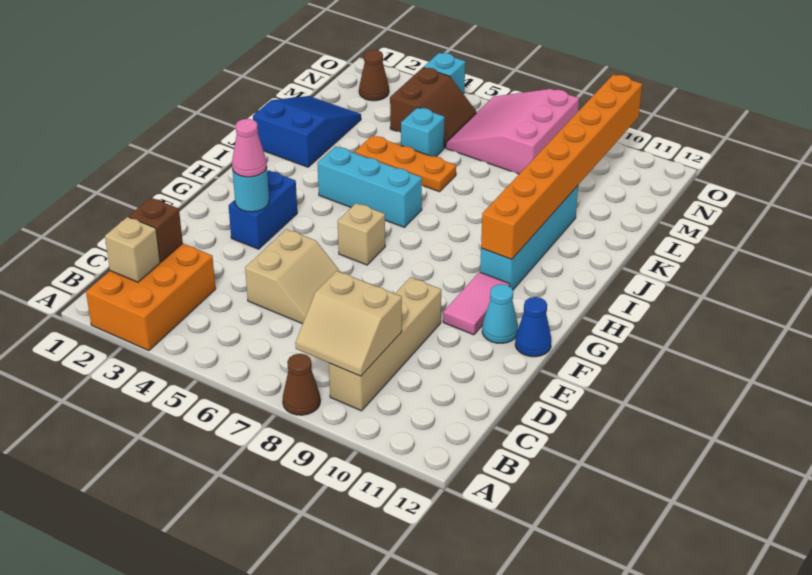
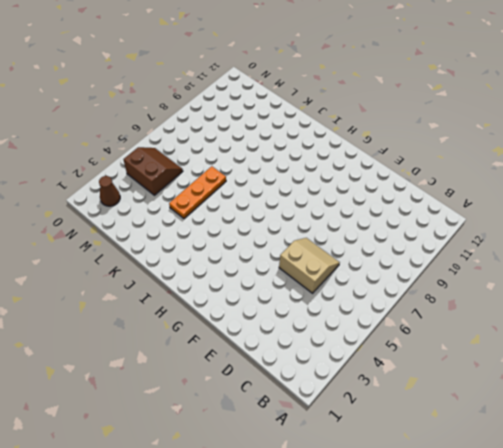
none -> orange brick A2:C3 level 1
none -> brown cone A8 level 1
none -> tan brick B9:E9 level 1

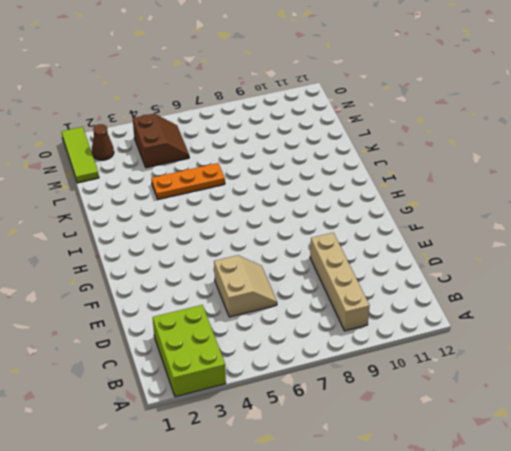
lime brick A2:C3 level 1 -> orange brick A2:C3 level 1
lime tile M1:O1 level 1 -> none
none -> brown cone A8 level 1
none -> blue brick F3:G3 level 1
none -> pink tile F10:G10 level 1

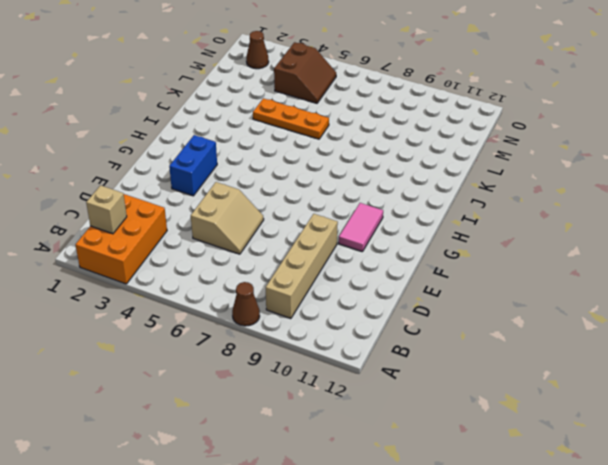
none -> cyan cone F11 level 1
none -> blue cone F12 level 1
none -> tan brick G6 level 1

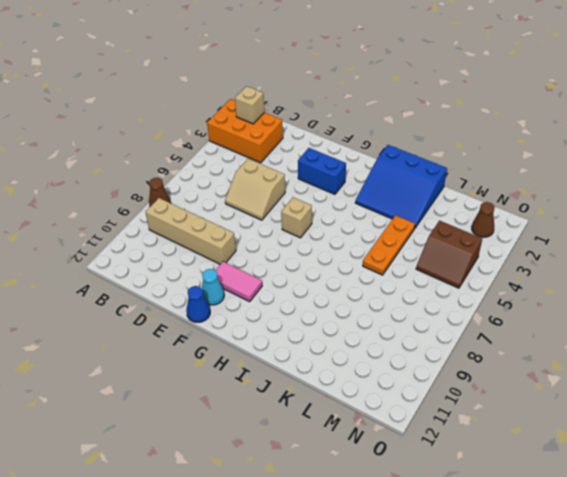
blue slope I1:K3 level 1 top 1 -> blue slope J1:L2 level 1 top J
none -> cyan brick H10:K10 level 1
none -> cyan brick I4:I6 level 1
none -> cyan brick L5 level 1

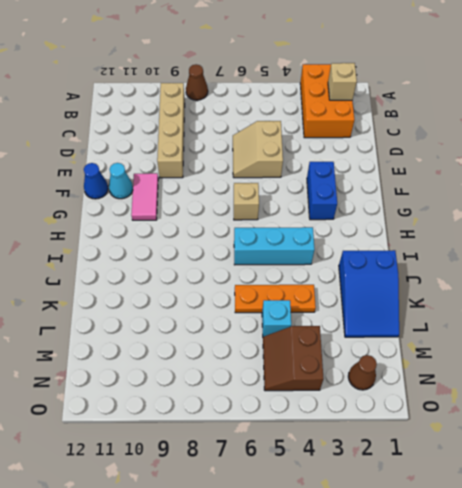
none -> cyan brick H10:K10 level 1
none -> pink slope M6:O8 level 1 top 8
none -> cyan brick O4 level 1

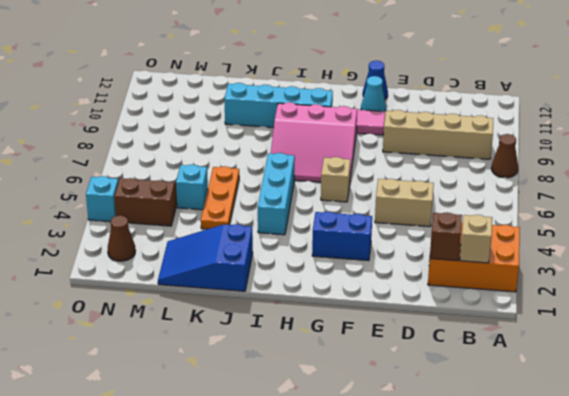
pink slope G7:I9 level 1 top 9 -> pink slope M6:O8 level 1 top 8
none -> tan slope B8:C9 level 2 top C
none -> cyan round brick F3 level 2
none -> orange brick H10:O10 level 2

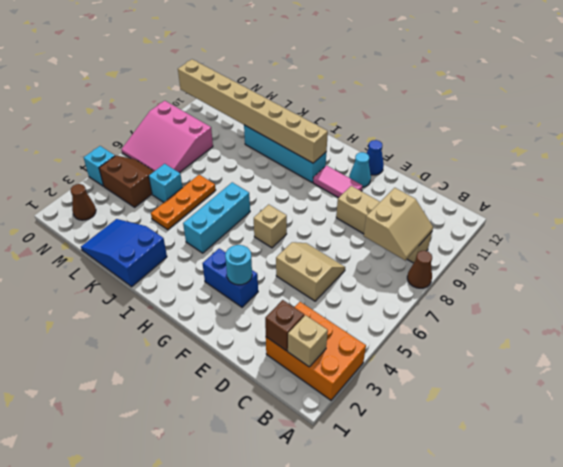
tan brick H10:O10 level 2 -> orange brick H10:O10 level 2
none -> pink cone F3 level 3

